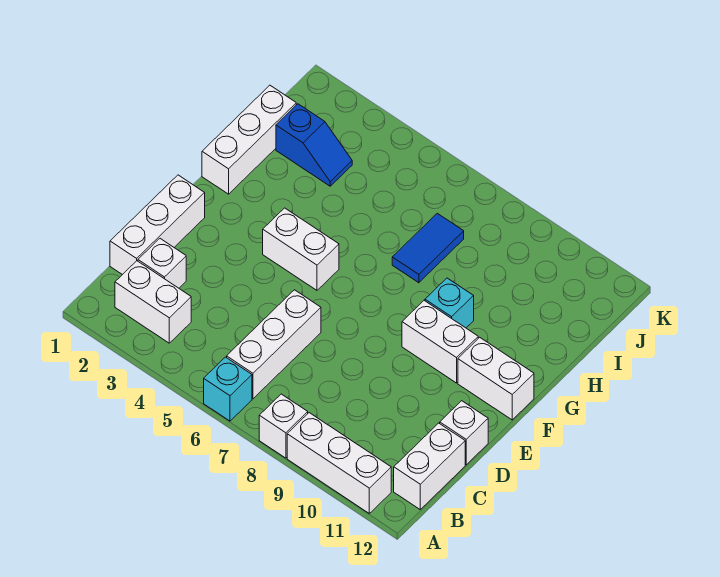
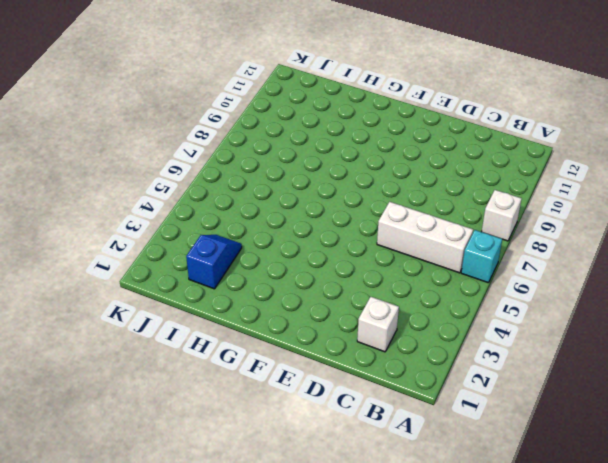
none -> white brick A9:A11 level 1
none -> white brick B2:B3 level 1
none -> white brick B12:C12 level 1

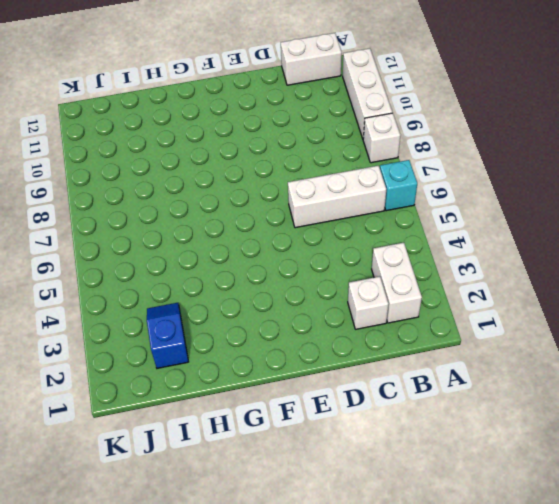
none -> white brick C1:E1 level 1
none -> white brick D12 level 1
none -> white brick F4:F5 level 1

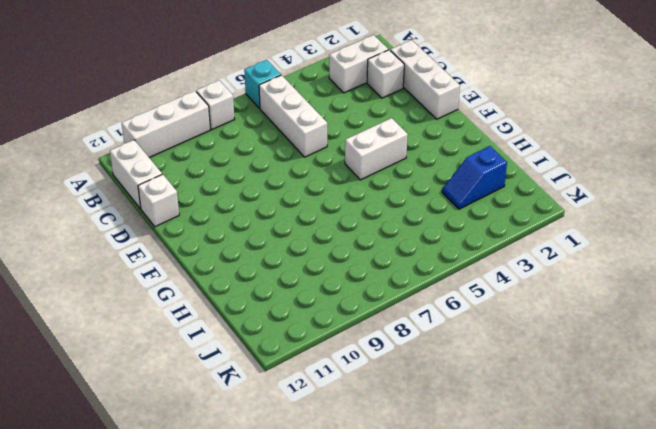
none -> white brick F9:F10 level 1
none -> white brick F11:F12 level 1
none -> white brick G1:I1 level 1

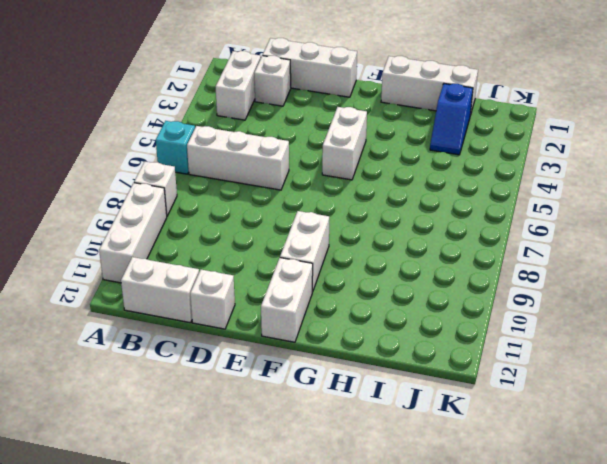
none -> cyan brick G9 level 1
none -> blue tile H7:I7 level 1

